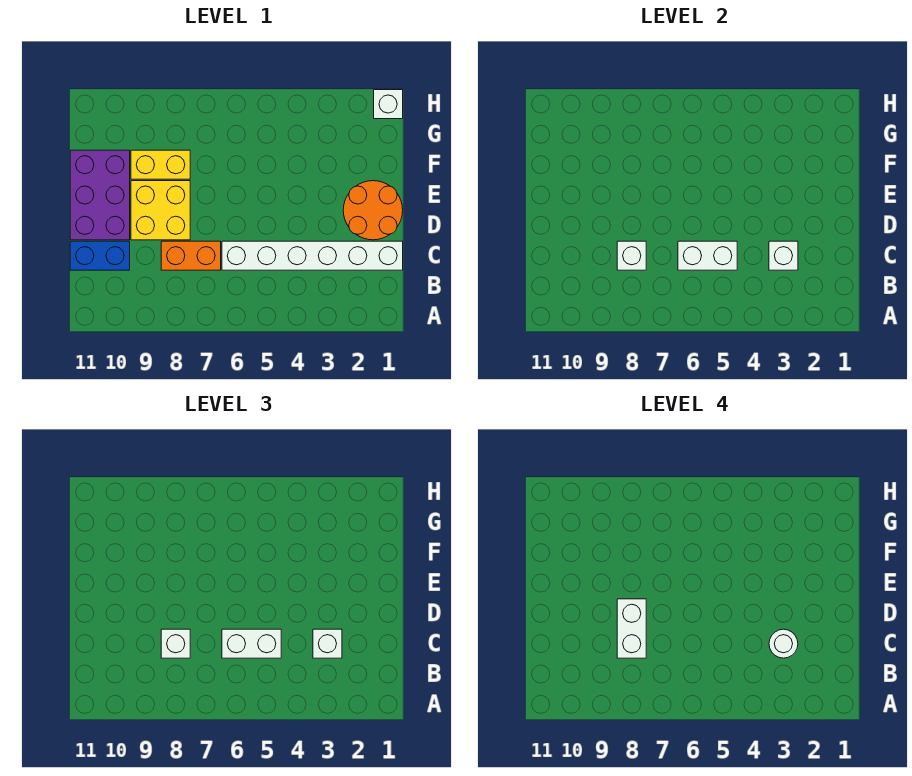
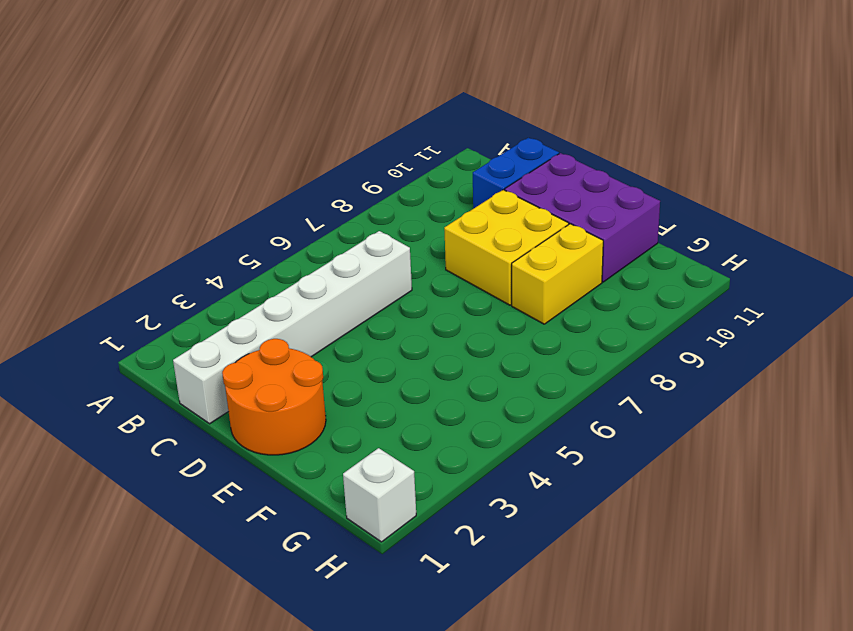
none -> orange brick C7:C8 level 1
none -> white brick C3 level 2
none -> white brick C5:C6 level 2

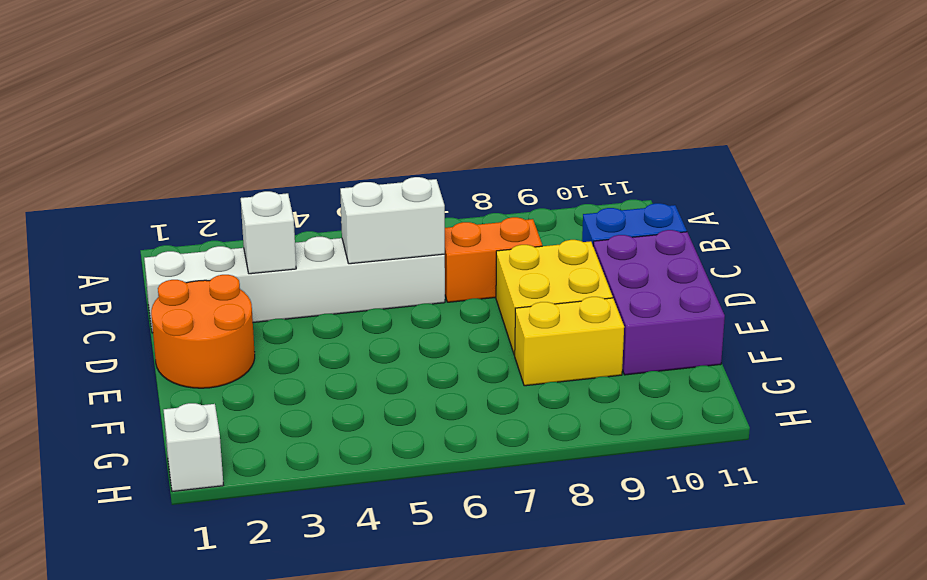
none -> white brick C8 level 2
none -> white brick C3 level 3
none -> white brick C5:C6 level 3

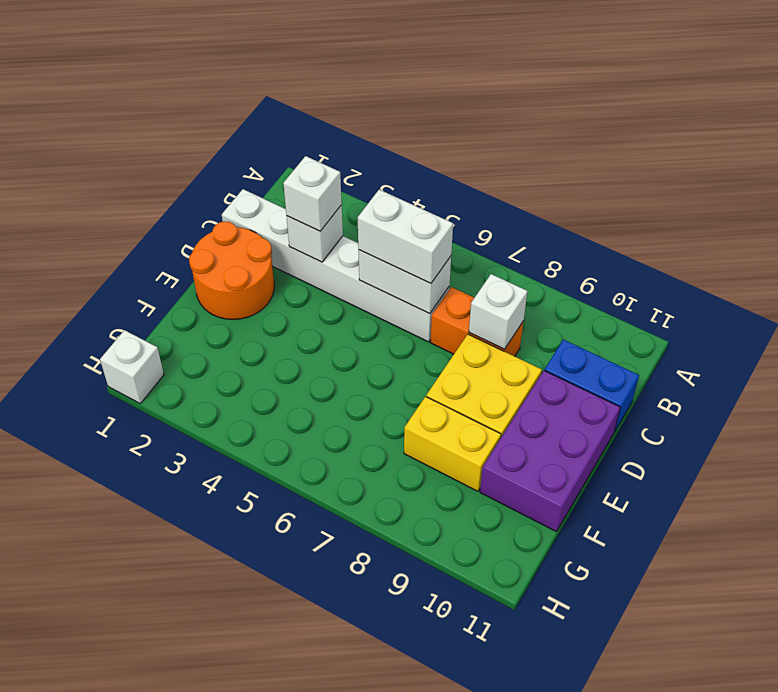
none -> white brick C8 level 3
none -> white round brick C3 level 4
none -> white brick C8:D8 level 4

